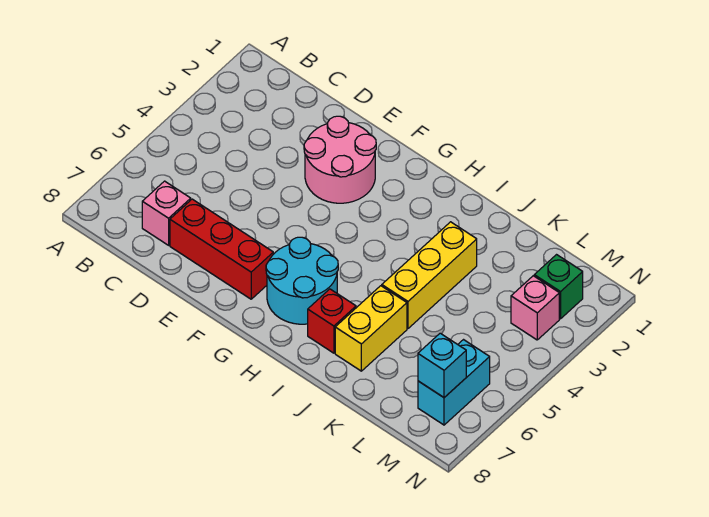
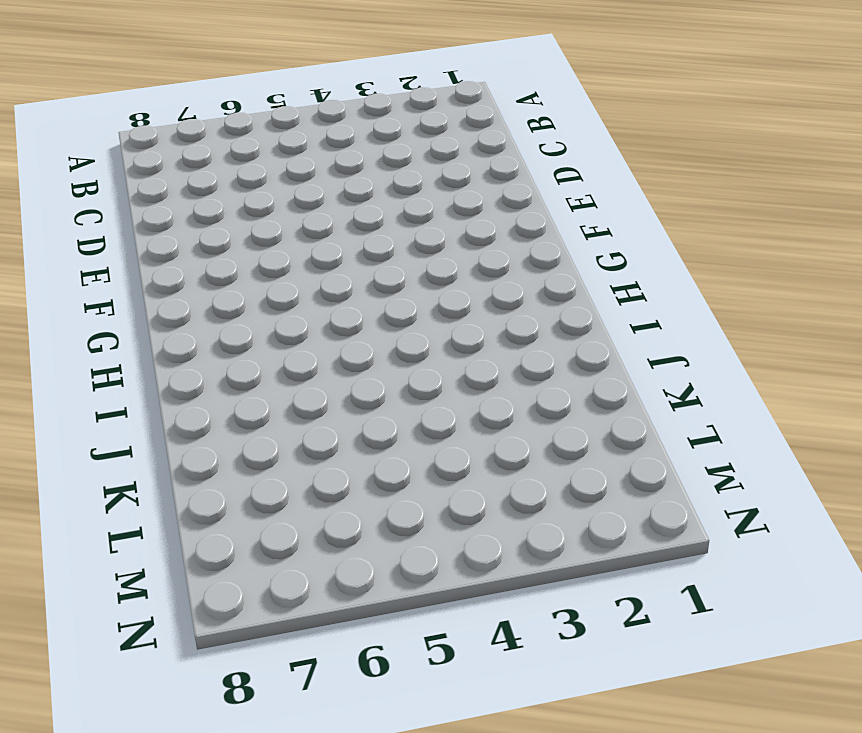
none -> pink brick C7 level 1
none -> red brick D7:F7 level 1

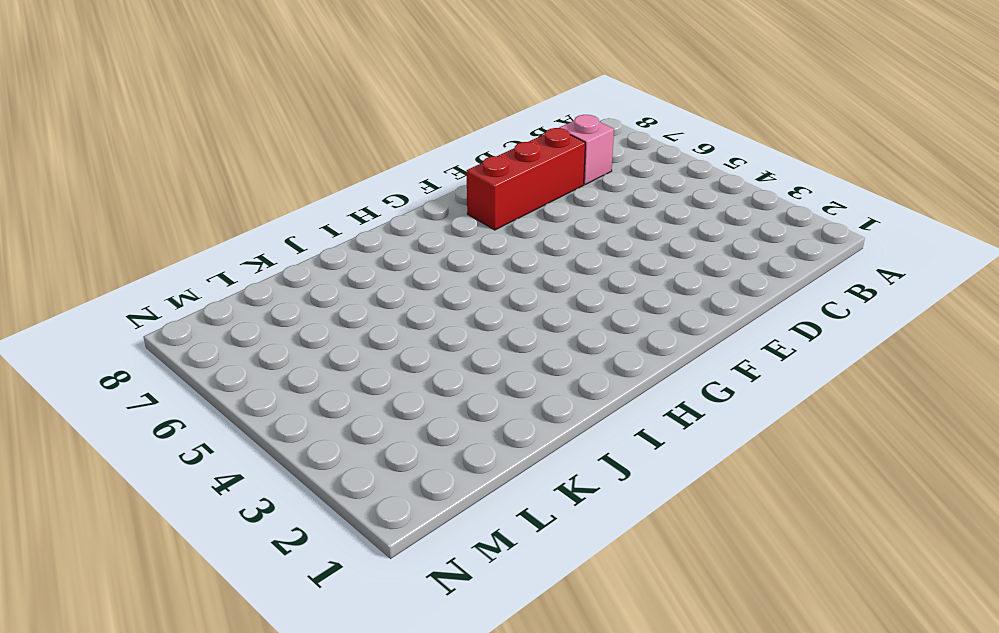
none -> pink round brick E2:F3 level 1
none -> cyan round brick G6:H7 level 1

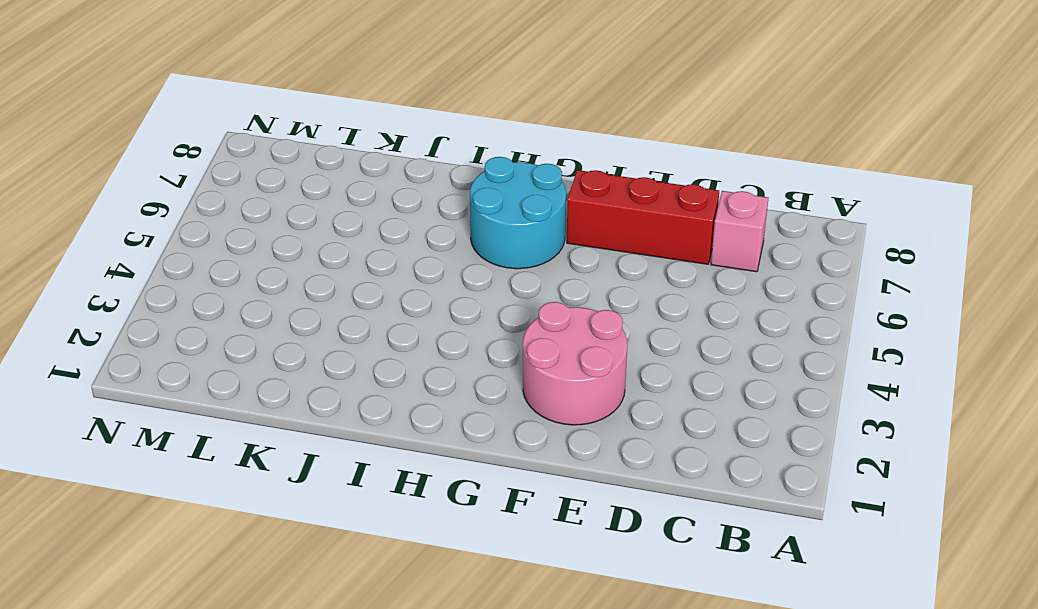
none -> red brick I7 level 1
none -> yellow brick J3:J5 level 1

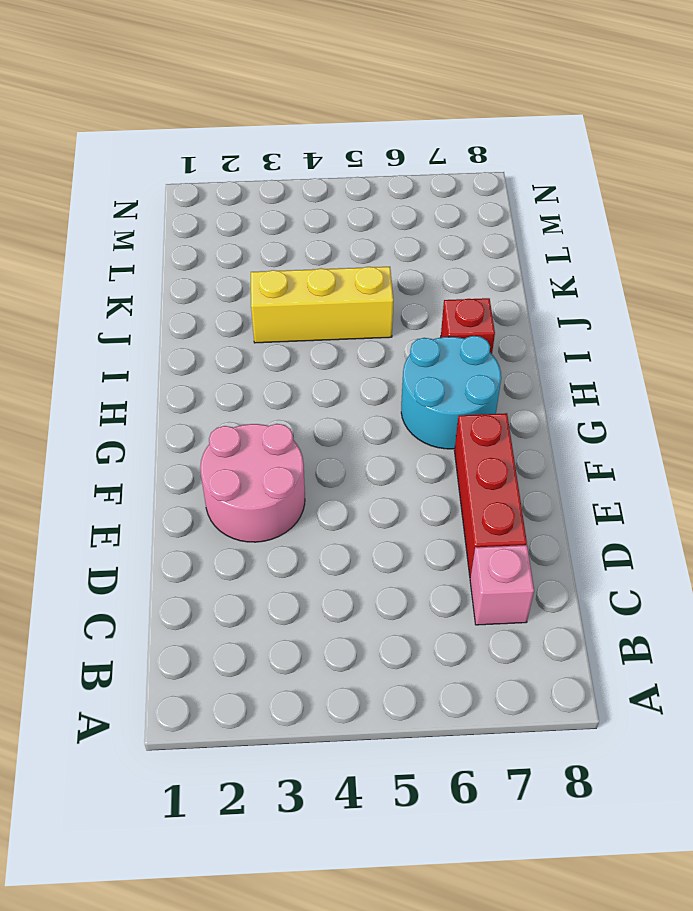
none -> yellow brick J6:J7 level 1
none -> green brick M2 level 1

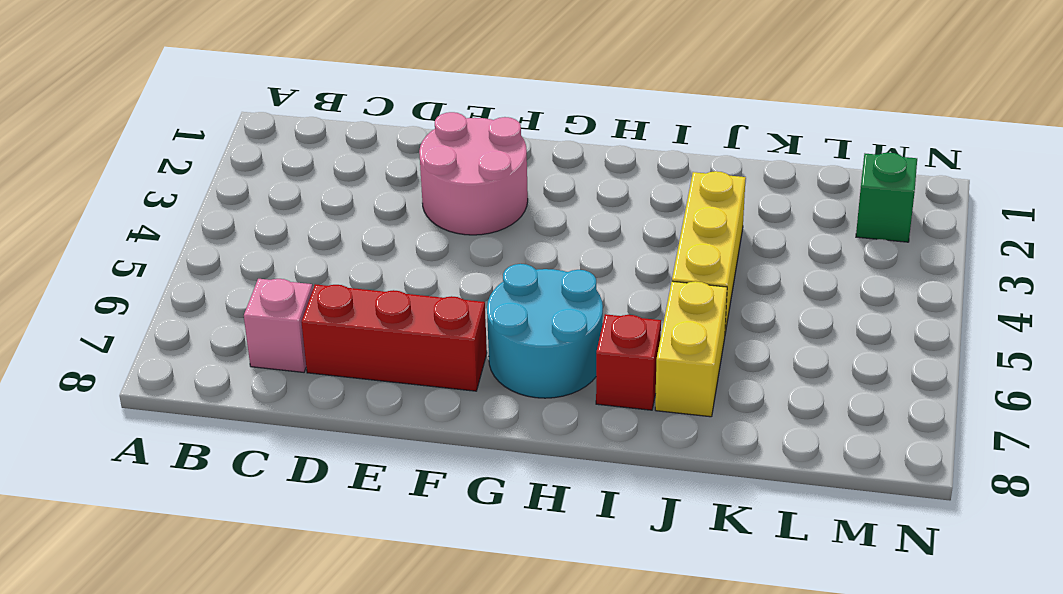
none -> pink brick M3 level 1
none -> cyan brick M6:M7 level 1

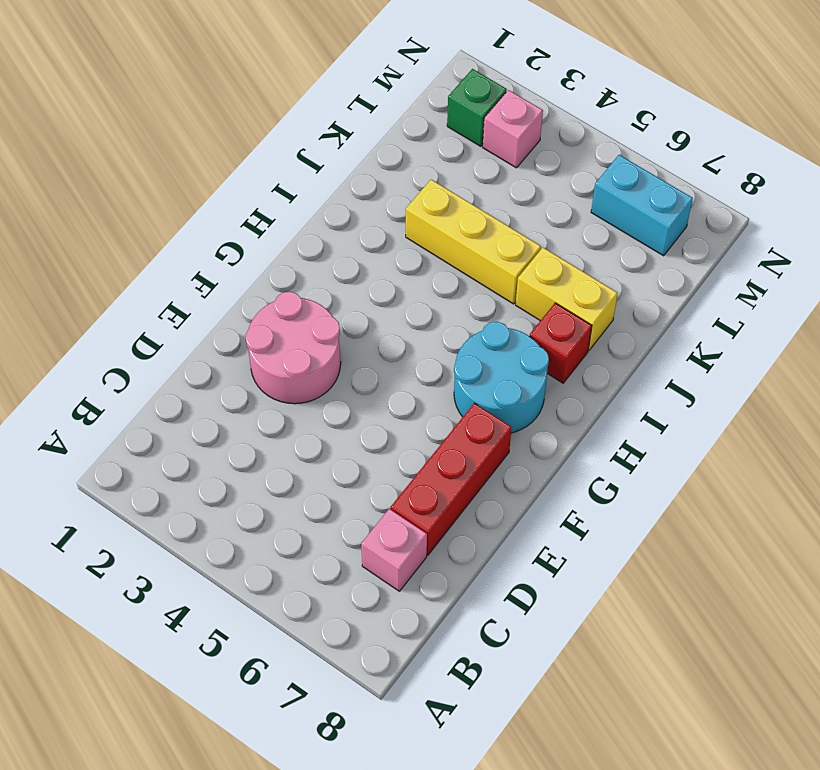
none -> cyan brick M7 level 2

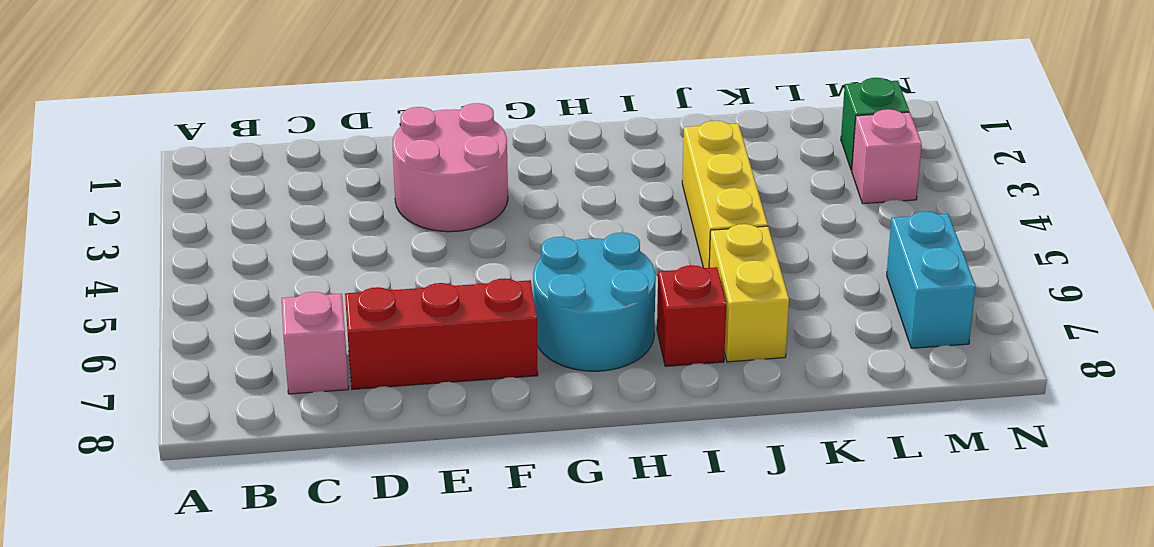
none -> cyan brick M7 level 2

